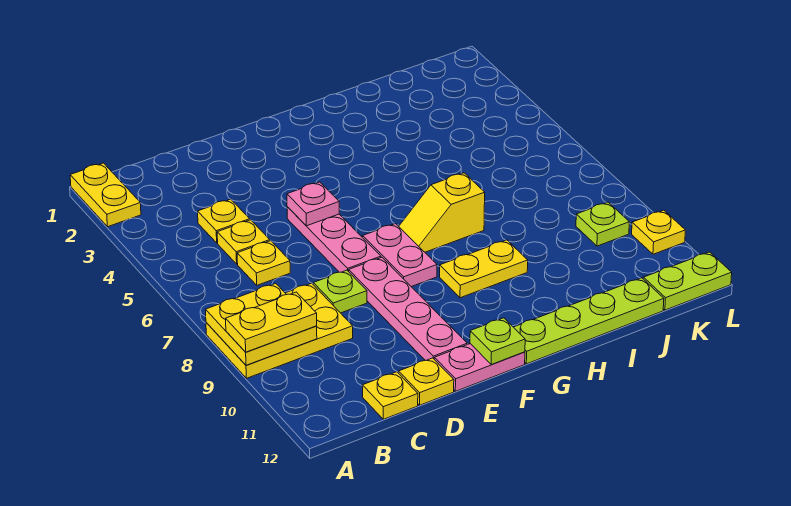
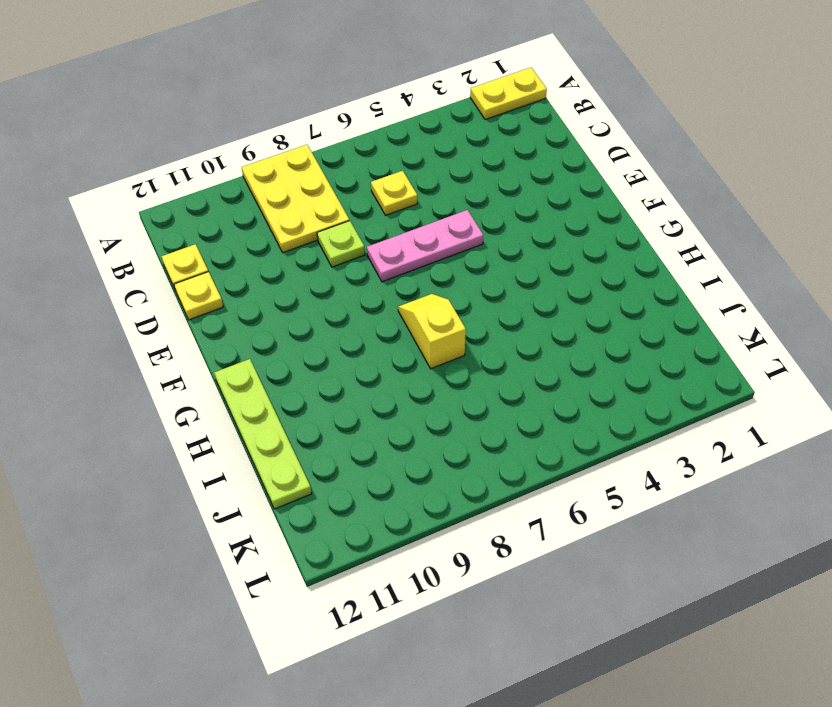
none -> yellow plate C4 level 1
none -> yellow plate C5 level 1
none -> pink plate E8:E11 level 1

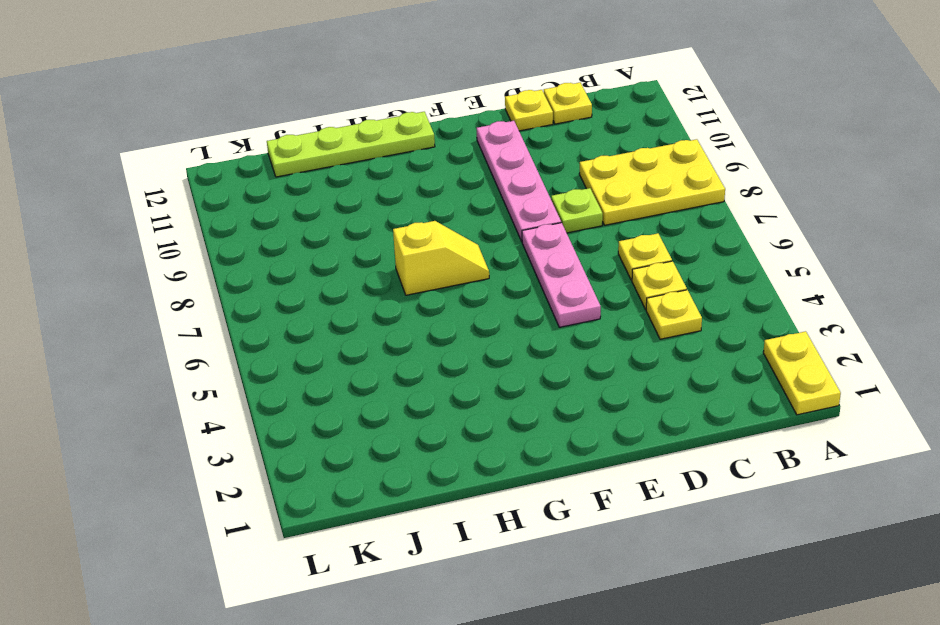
none -> pink plate E12:F12 level 1
none -> pink plate F7:F8 level 1
none -> yellow plate G9:H9 level 1

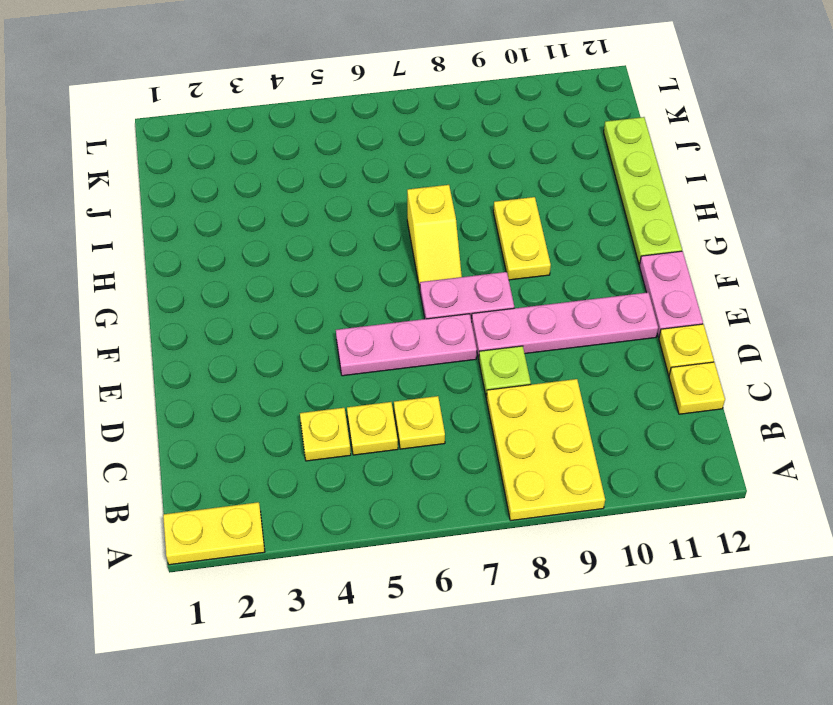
none -> lime plate K9 level 1
none -> lime plate K12:L12 level 1
none -> yellow plate L10 level 1

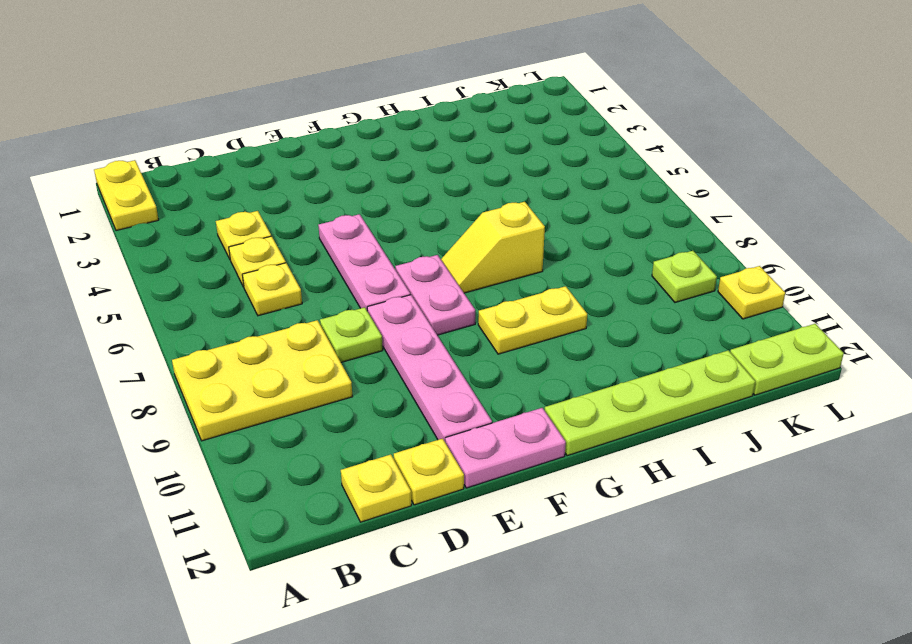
none -> yellow plate A8:B9 level 2
none -> pink plate E5 level 2
none -> lime plate F12 level 2

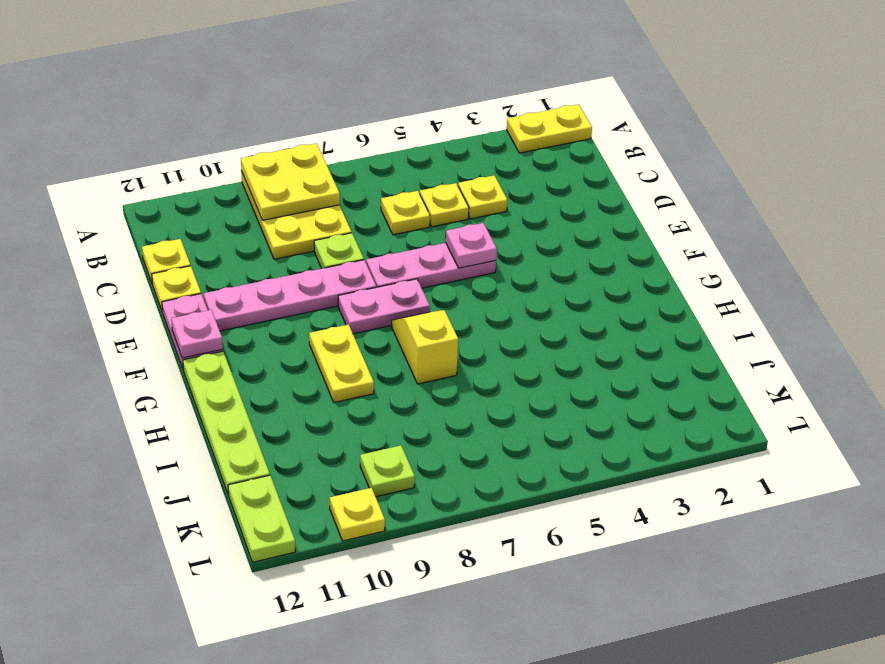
pink plate F12 level 2 -> lime plate F12 level 2
none -> yellow plate A9:B9 level 3

